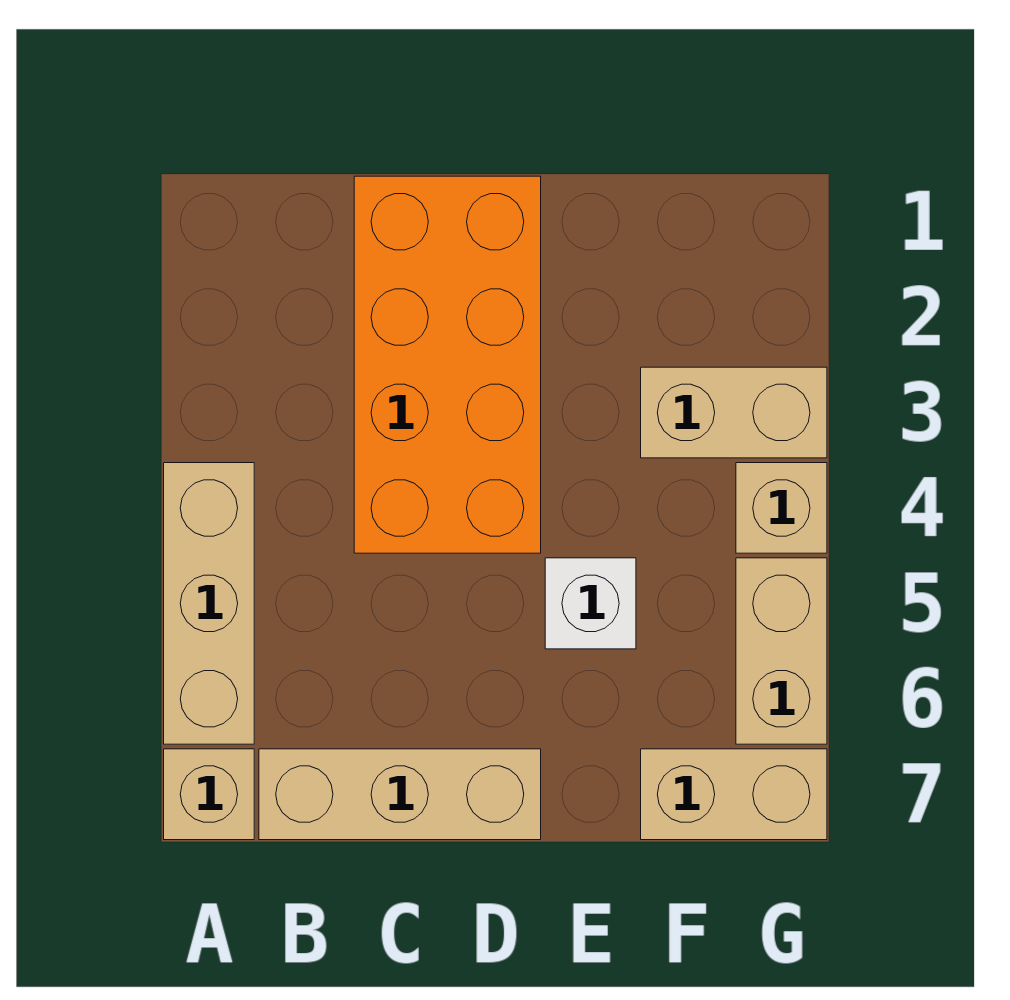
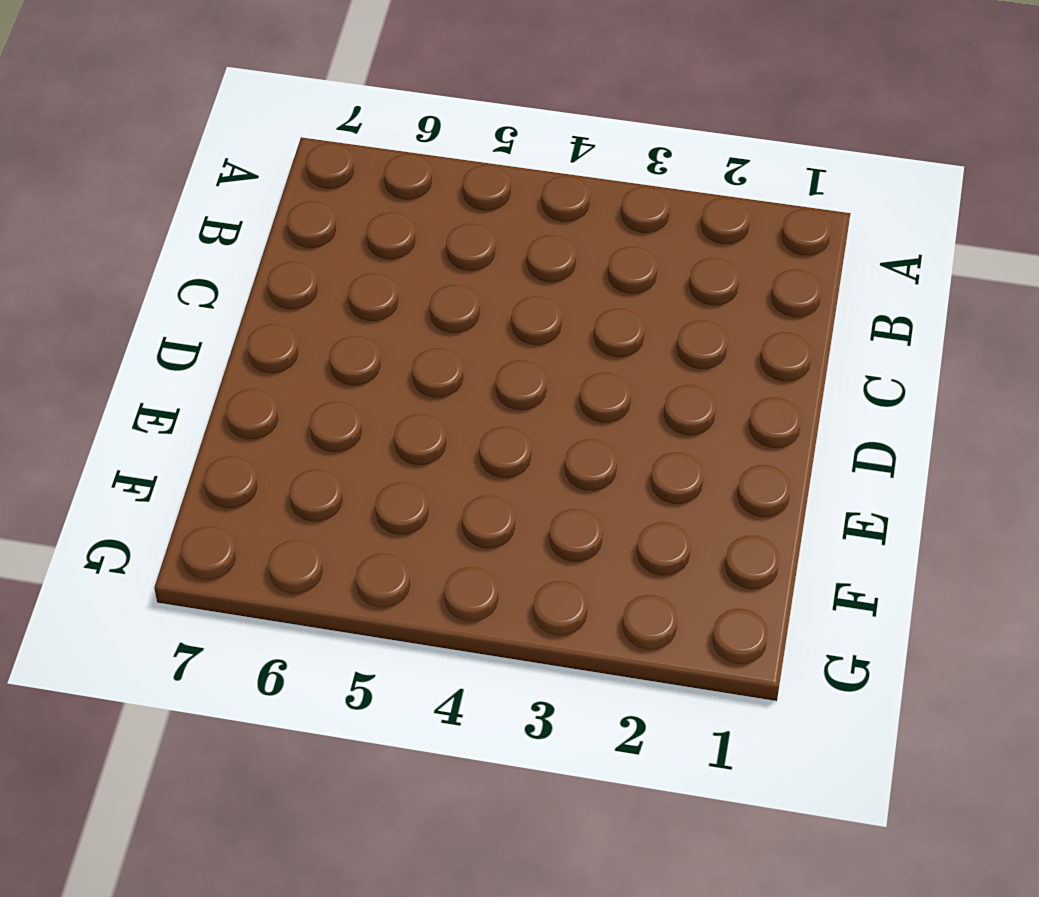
none -> tan brick A4:A6 level 1
none -> tan brick A7 level 1

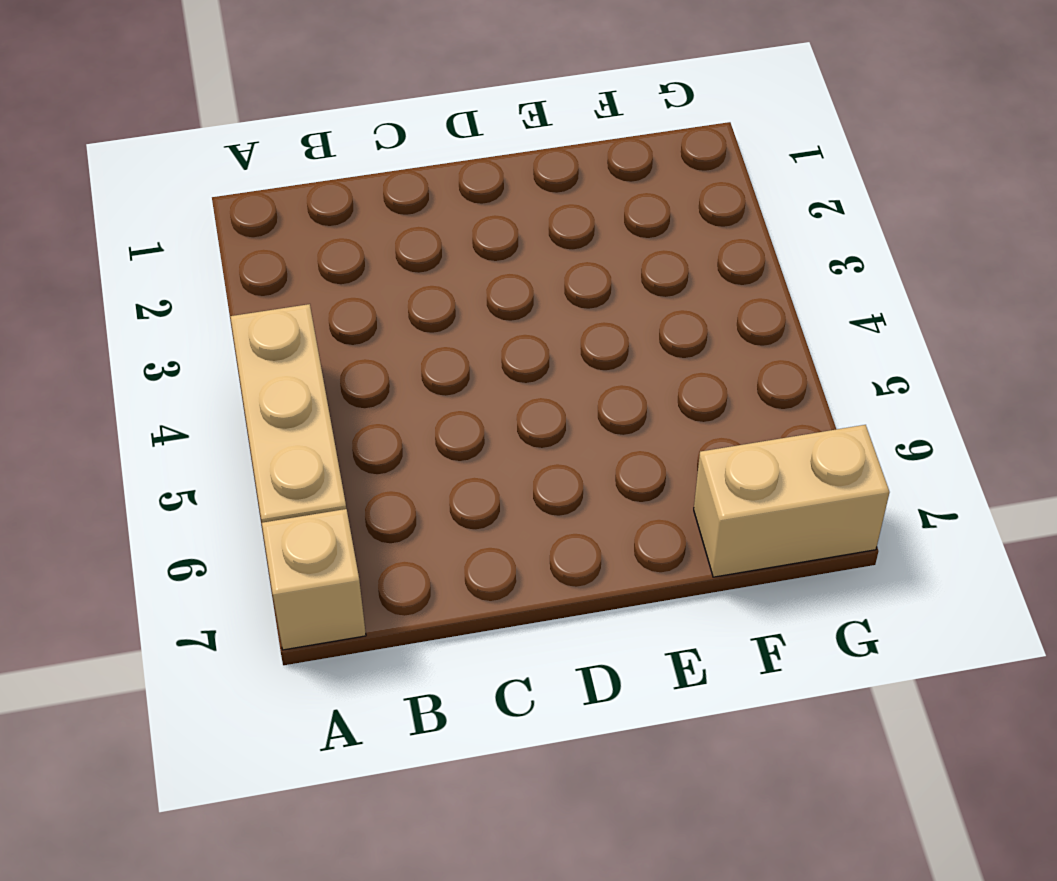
none -> tan brick B7:D7 level 1
none -> orange brick C1:D4 level 1

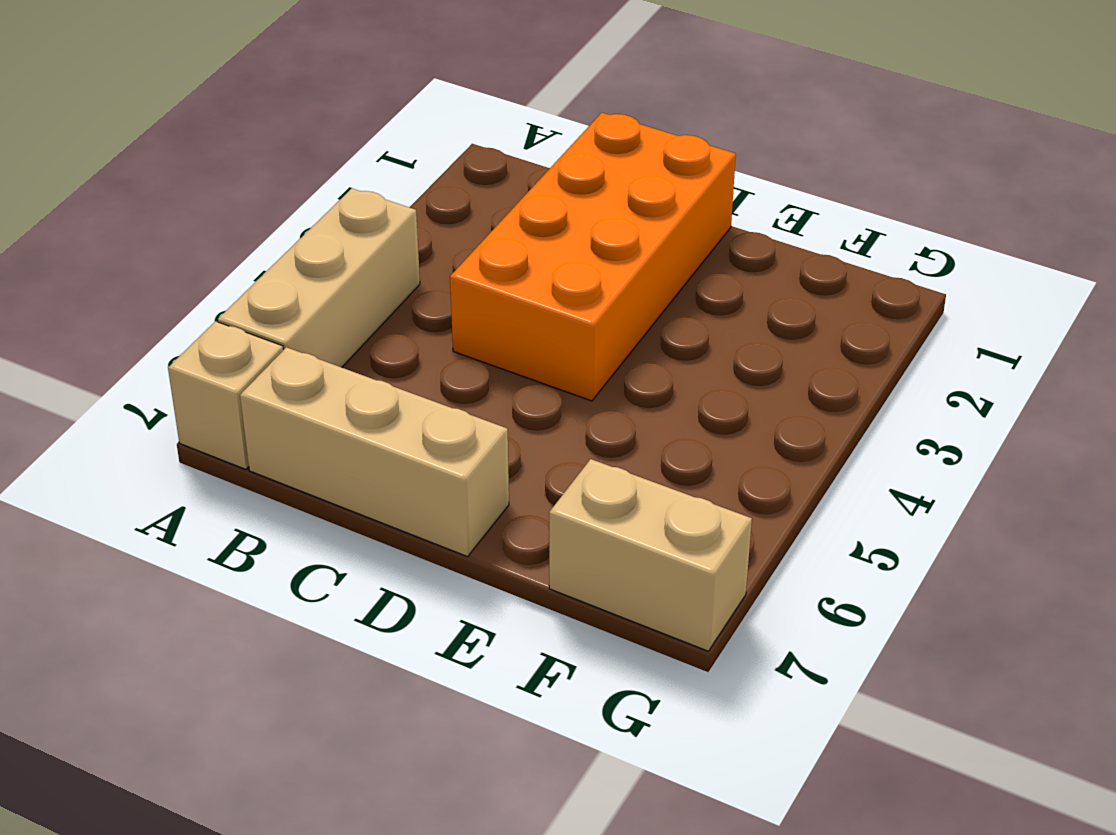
none -> white brick E5 level 1
none -> tan brick F3:G3 level 1

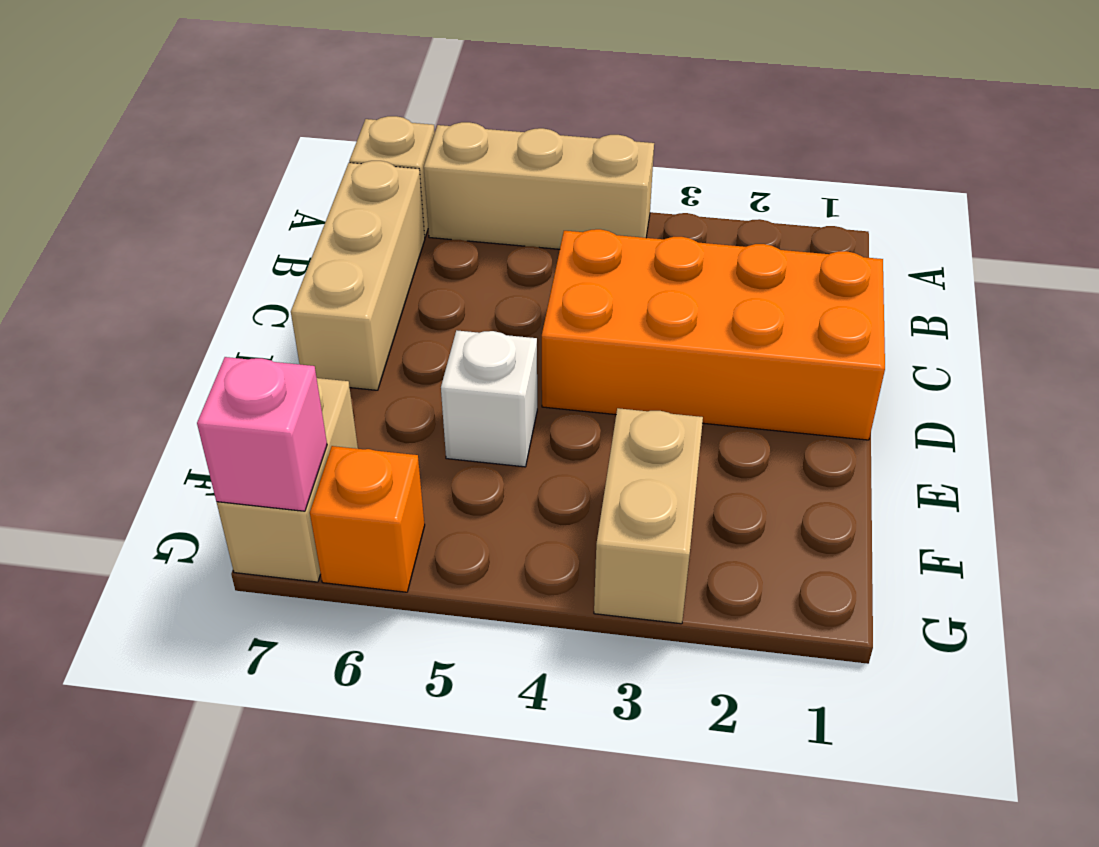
orange brick G6 level 1 -> tan brick G5:G6 level 1
pink brick G7 level 2 -> none
none -> tan brick G4 level 1

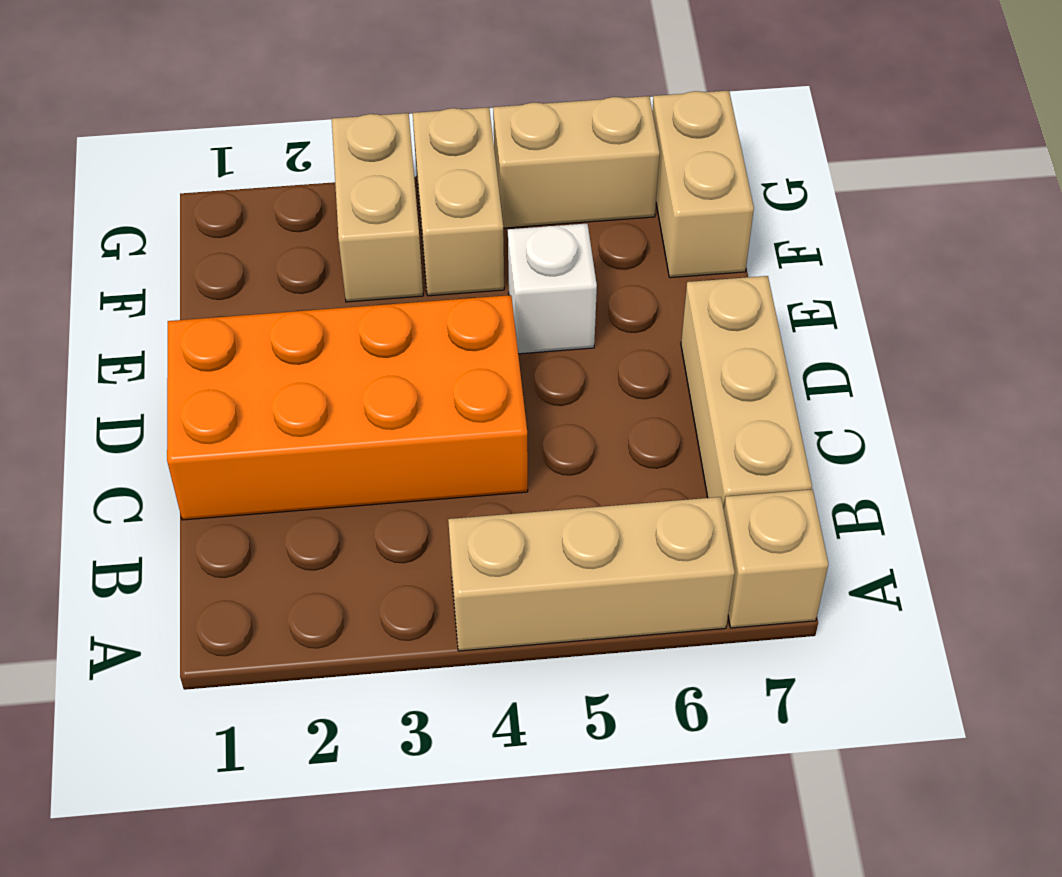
tan brick F4:G4 level 1 -> tan brick G4 level 1

